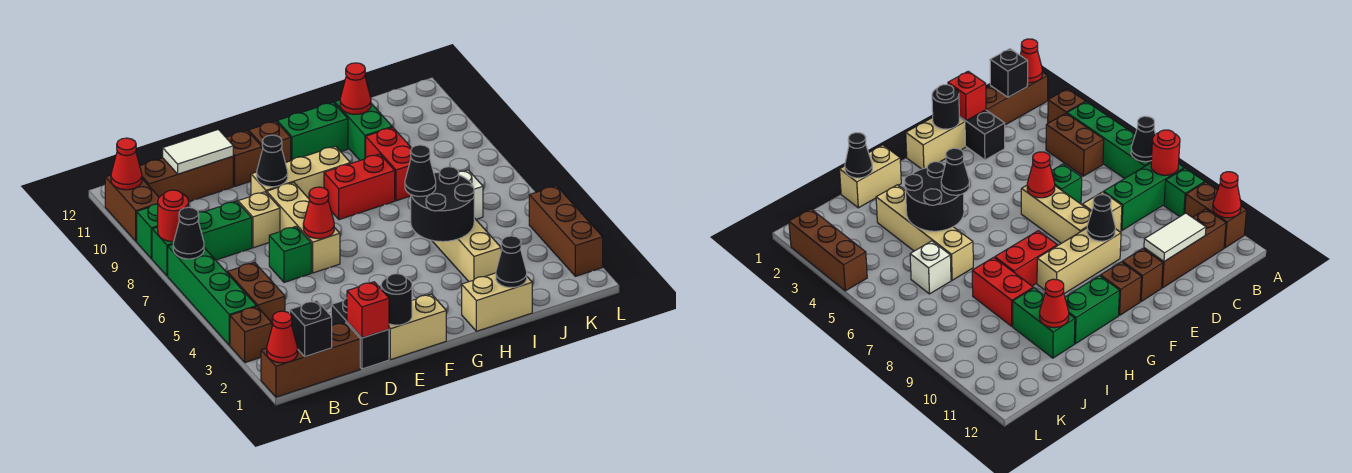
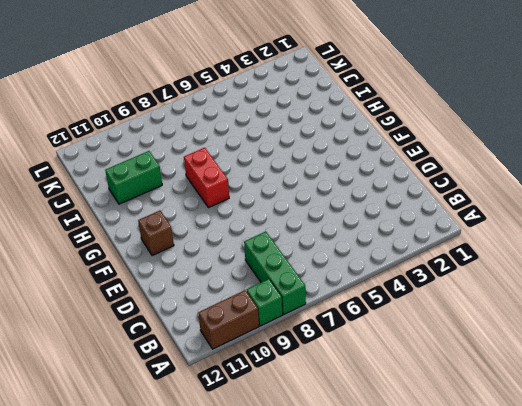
none -> brown brick A1:C1 level 1
none -> brown brick A3 level 1
none -> green brick A4:A7 level 1
none -> brown brick B4:B5 level 1

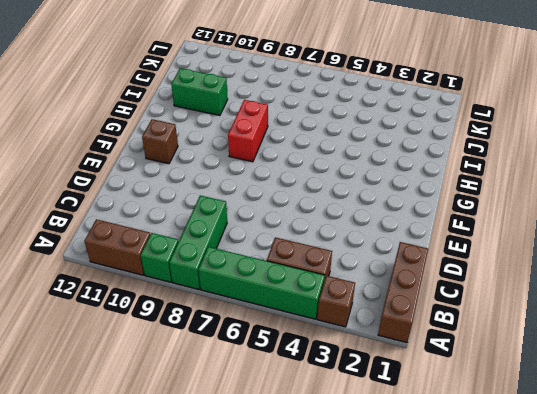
none -> brown brick B11:D11 level 1
none -> black brick D1:D2 level 1
none -> green brick D6 level 1
none -> tan brick D8 level 1

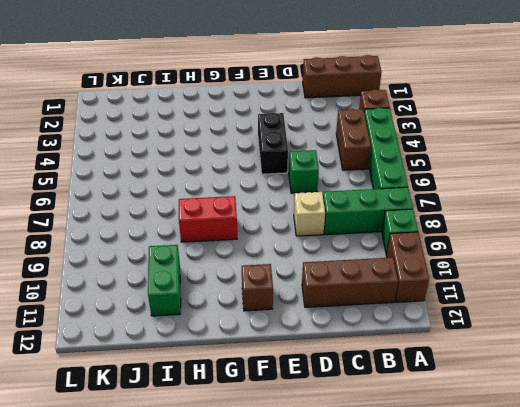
black brick E4:E5 level 1 -> black brick D1:D2 level 1
none -> tan brick E1:F1 level 1
none -> tan brick E6:E8 level 1
none -> tan brick E9:G9 level 1
none -> brown brick E11 level 1

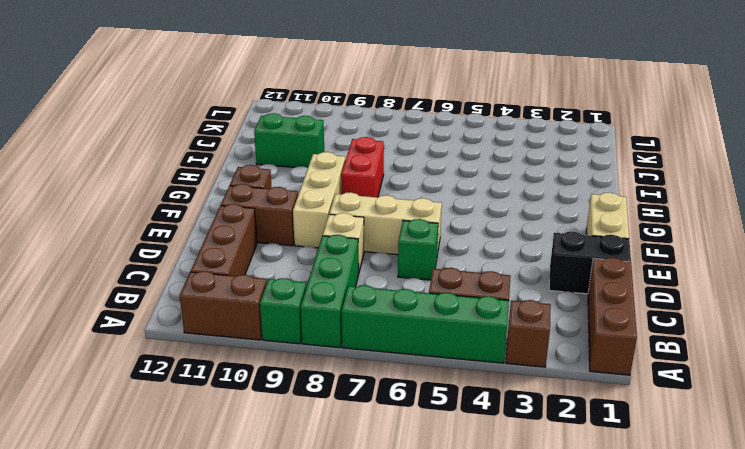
brown brick E10:E11 level 1 -> brown brick E11 level 1
none -> green brick G11:H11 level 1
none -> tan brick H1:I1 level 1
none -> tan brick I3:I6 level 1
none -> red brick I8:I9 level 1

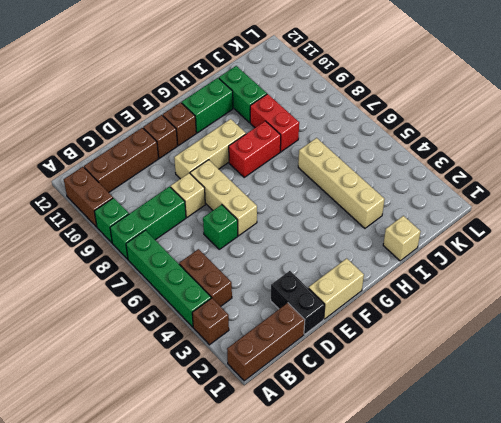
tan brick I1 level 1 -> tan brick H1:I1 level 1
none -> white brick J6 level 1
none -> brown brick L2:L4 level 1
none -> red cone A1 level 2
none -> black cone A7 level 2

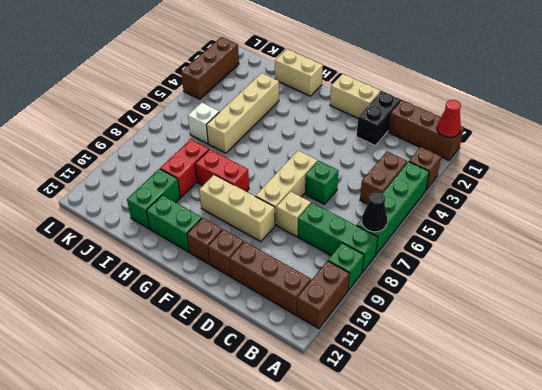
none -> red round brick A8 level 2
none -> red cone A11 level 2
none -> black brick B1 level 2
none -> white tile C11:D11 level 2

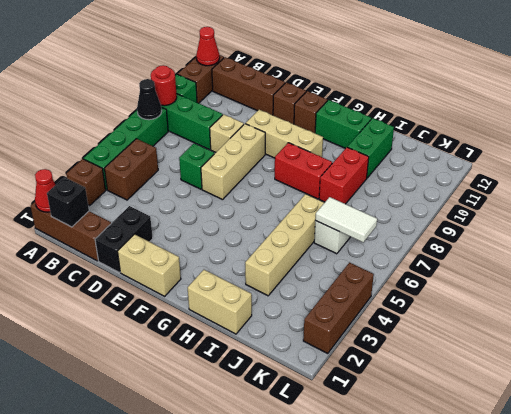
white tile J6:K6 level 2 -> white tile C11:D11 level 2
none -> red brick D1 level 2
none -> black round brick E1 level 2
none -> red cone E6 level 2
none -> black cone E9 level 2

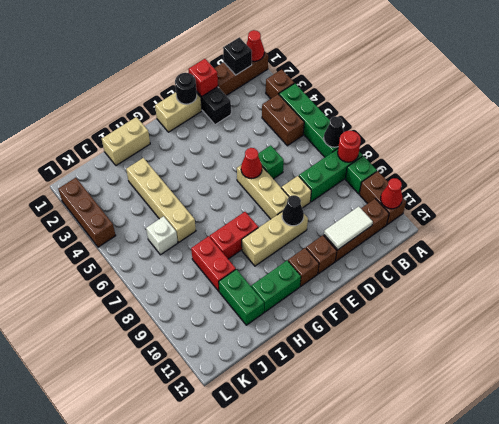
none -> black round brick H4:I5 level 2
none -> black cone I1 level 2
none -> red cone I11 level 2
none -> black cone H5 level 3

